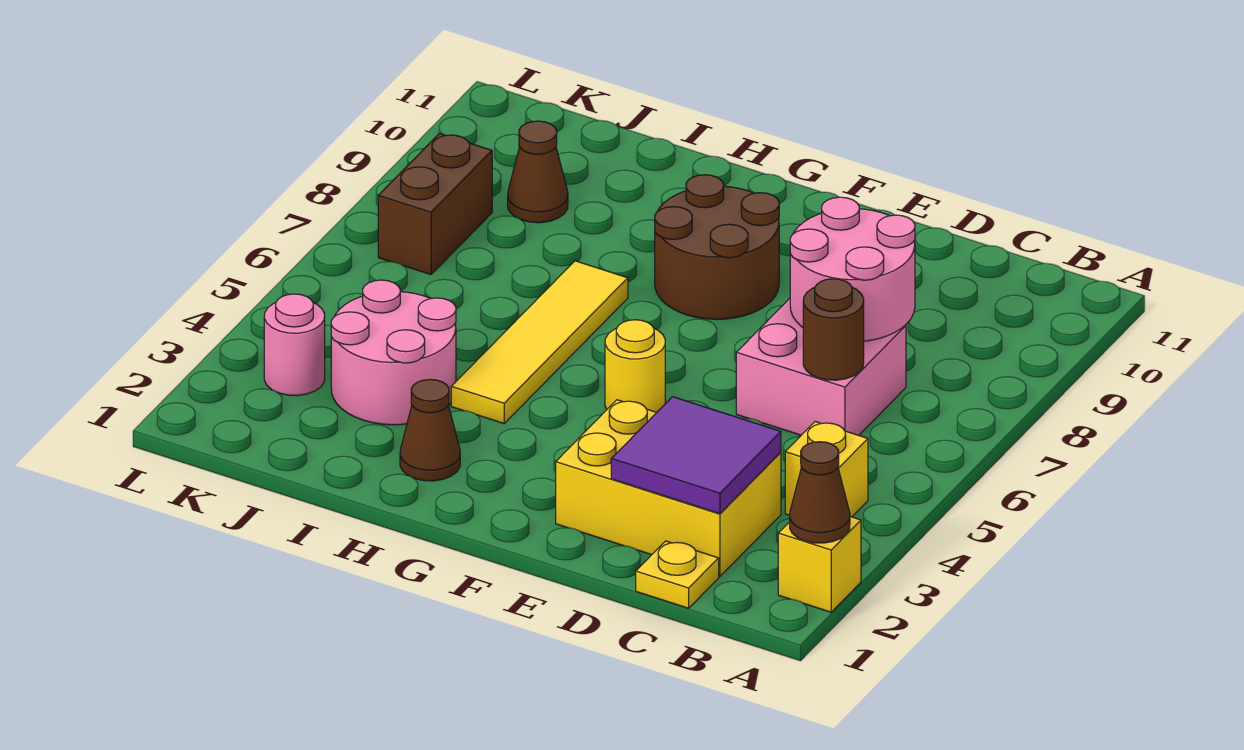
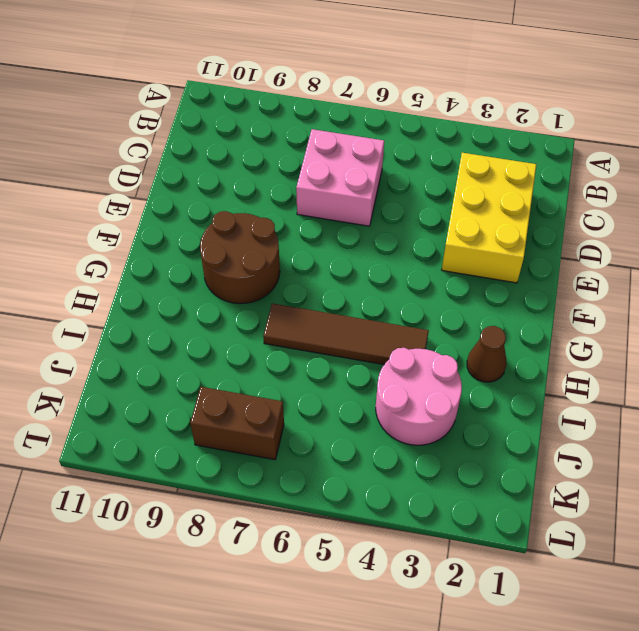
brown tile H4:H7 level 1 -> yellow tile H4:H7 level 1
none -> yellow brick A2 level 1
none -> yellow brick B4 level 1
none -> yellow plate C1 level 1

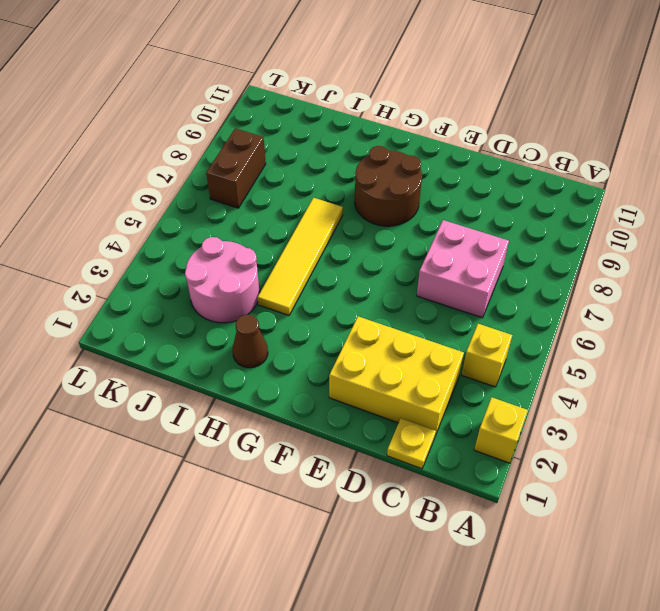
none -> yellow round brick F5 level 1
none -> brown cone J9 level 1
none -> pink round brick K3 level 1

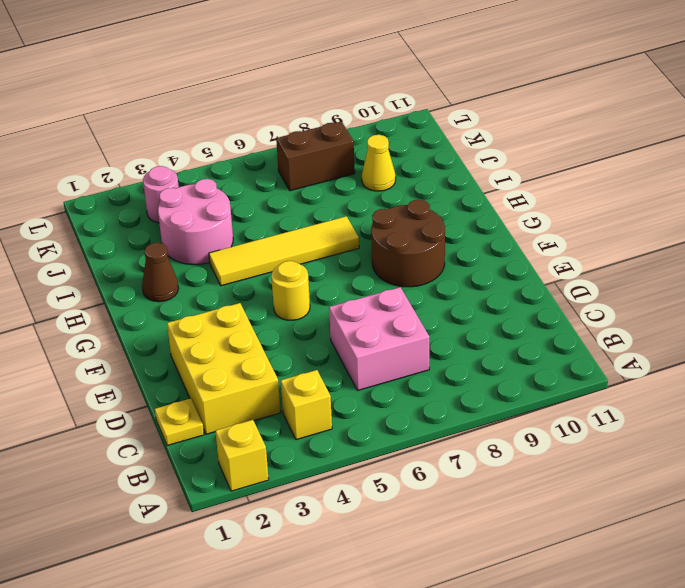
yellow cone J9 level 1 -> brown cone J9 level 1
none -> brown cone A2 level 2
none -> purple tile C2:D3 level 2
none -> brown round brick C6 level 2

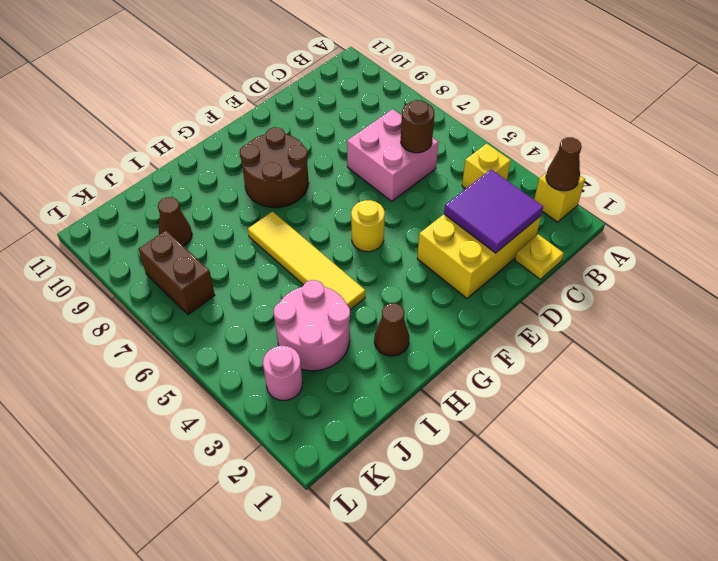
none -> pink round brick C7:D8 level 2

